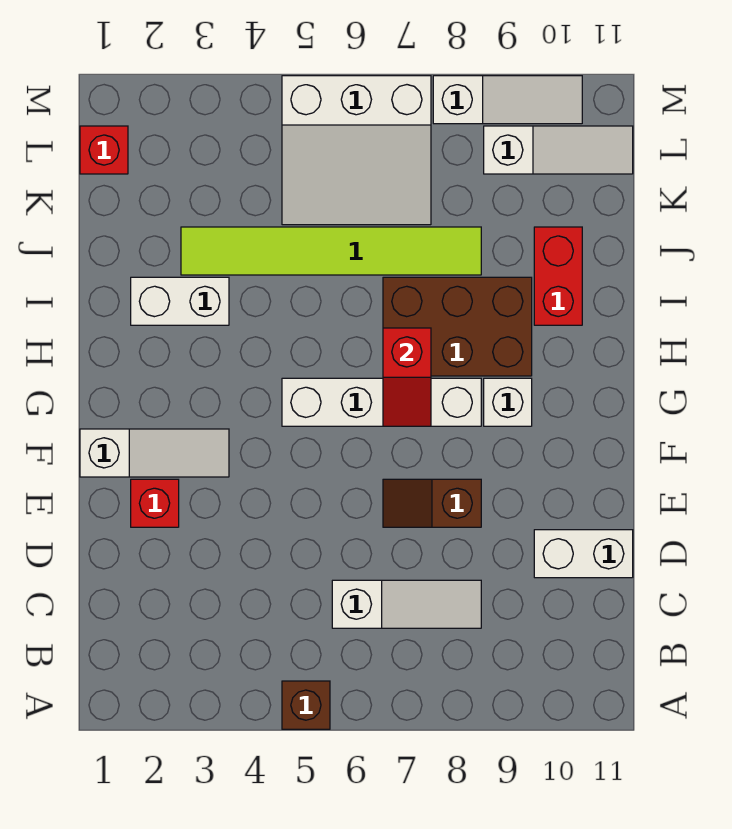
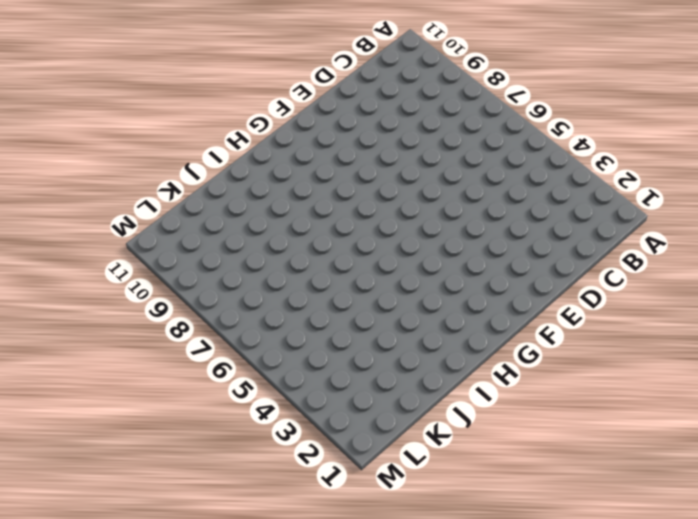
none -> brown brick A5 level 1
none -> white slope C6:C8 level 1 top 6
none -> white brick D10:D11 level 1

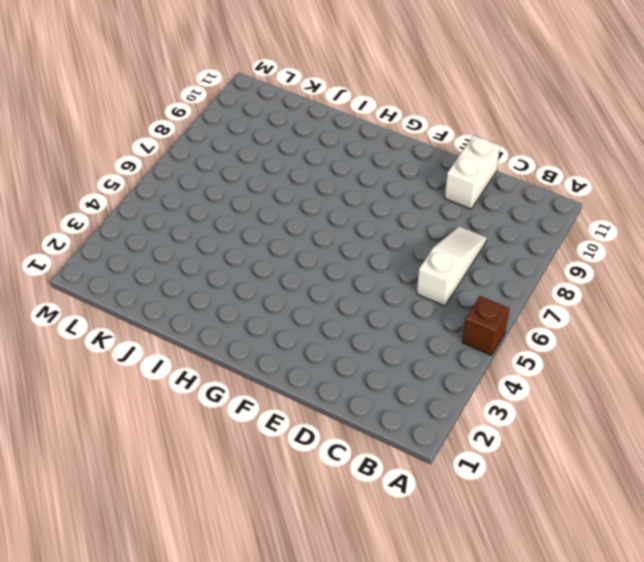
none -> red brick E2 level 1
none -> brown slope E7:E8 level 1 top 8
none -> white slope F1:F3 level 1 top 1

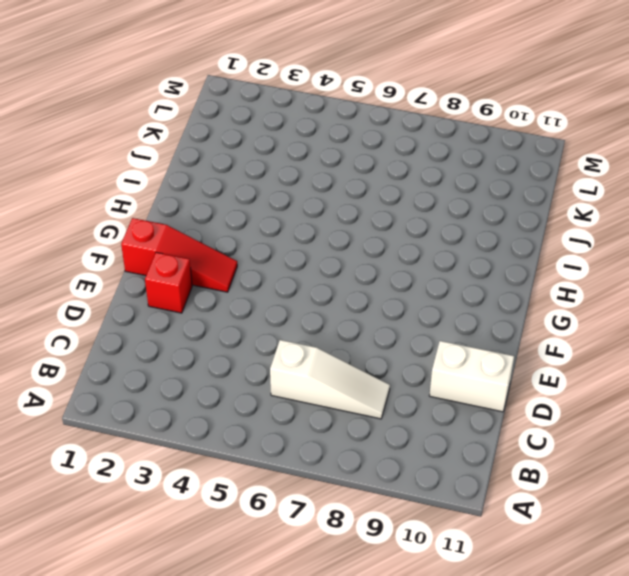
red slope F1:F3 level 1 top 1 -> white slope F1:F3 level 1 top 1
none -> brown brick A5 level 1
none -> brown slope E7:E8 level 1 top 8
none -> white brick G5:G8 level 1

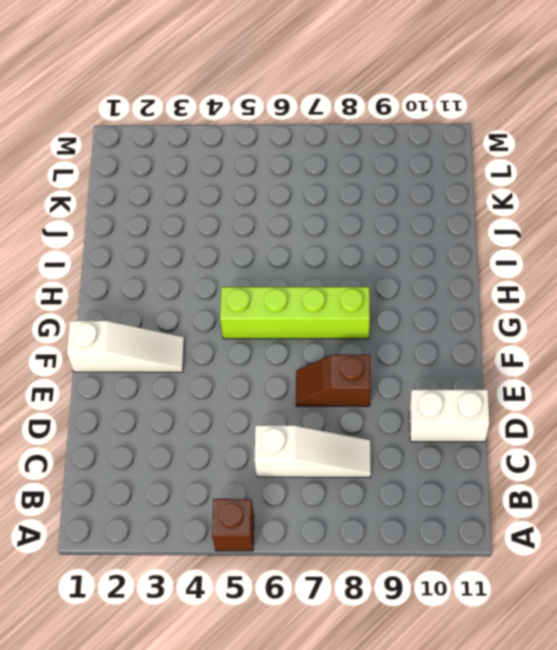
lime brick G5:G8 level 1 -> white brick G5:G8 level 1
none -> red brick E2 level 1
none -> white brick G9 level 1
none -> brown brick H7:I9 level 1

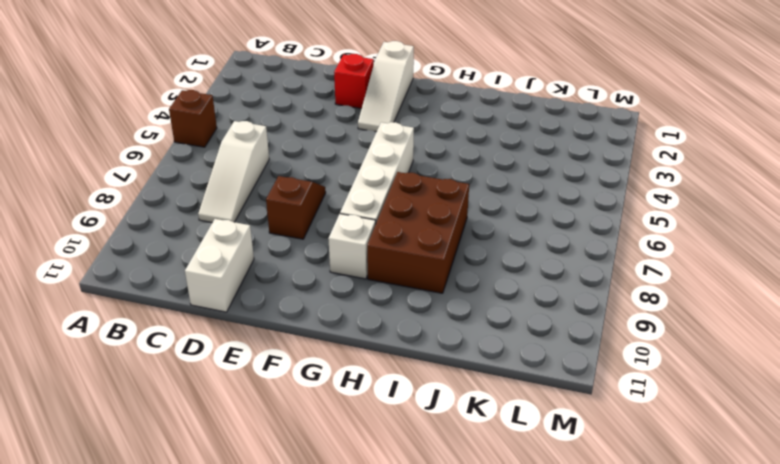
none -> white brick I2:I3 level 1
none -> red brick I10:J10 level 1
none -> lime tile J3:J8 level 1

